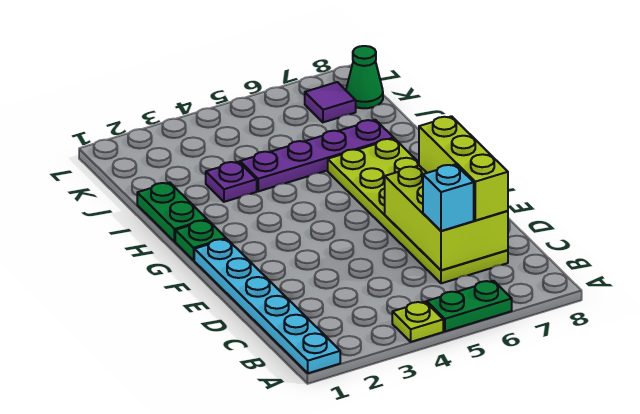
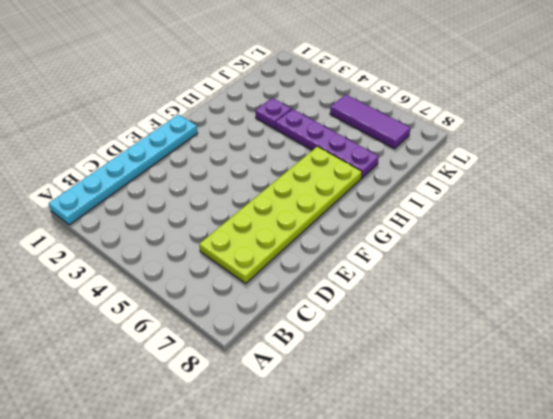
purple tile K5:K7 level 1 -> purple tile K7 level 1
none -> lime plate A4 level 1
none -> green plate A5:A6 level 1
none -> green plate G1 level 1

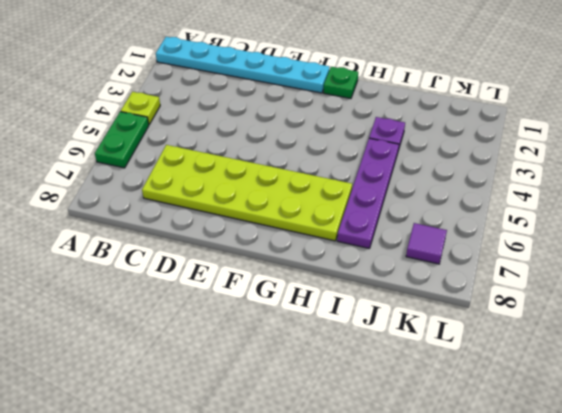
none -> green plate H1:I1 level 1
none -> green cone K8 level 1
none -> lime brick C6:E7 level 2

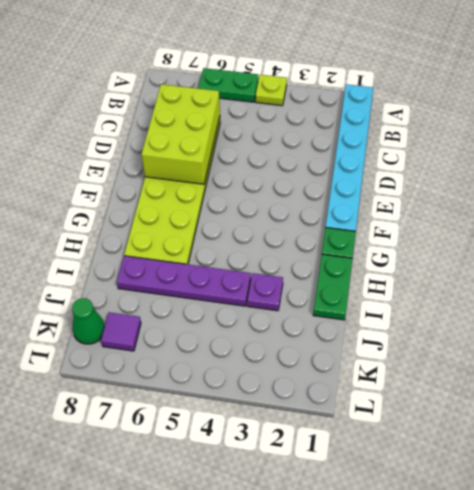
none -> cyan brick C6 level 3
none -> lime brick C7:E7 level 3

